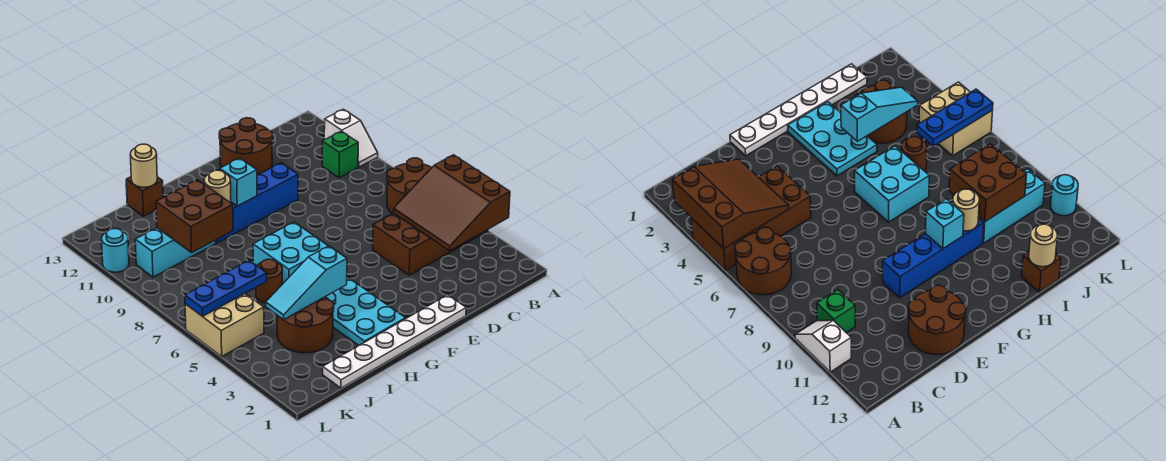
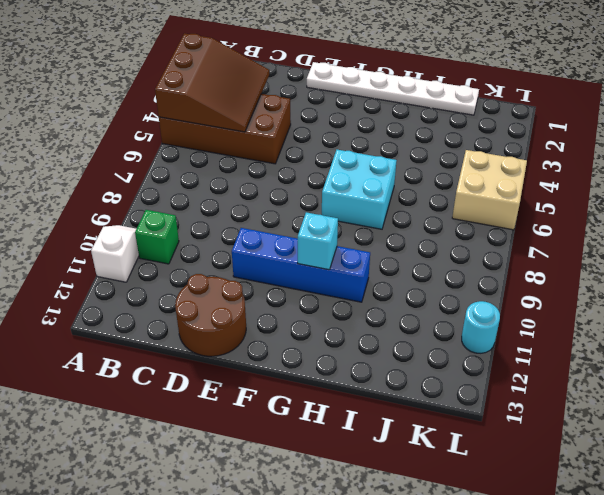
none -> brown round brick A6:B7 level 1
none -> cyan plate G2:H4 level 1
none -> brown round brick I3:J4 level 1

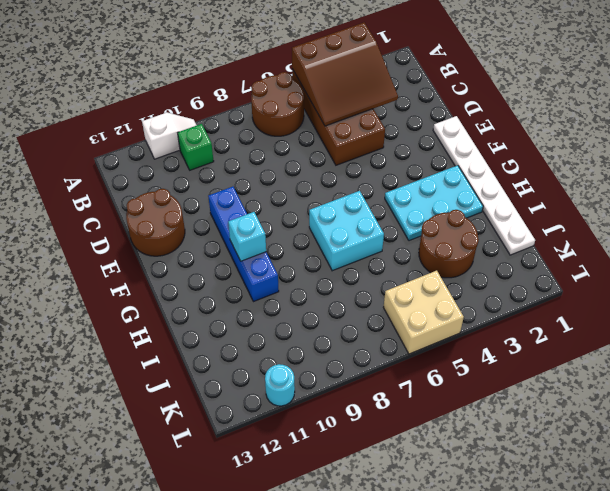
none -> brown round brick I6 level 1
none -> cyan brick I10:K10 level 1
none -> brown brick I13 level 1

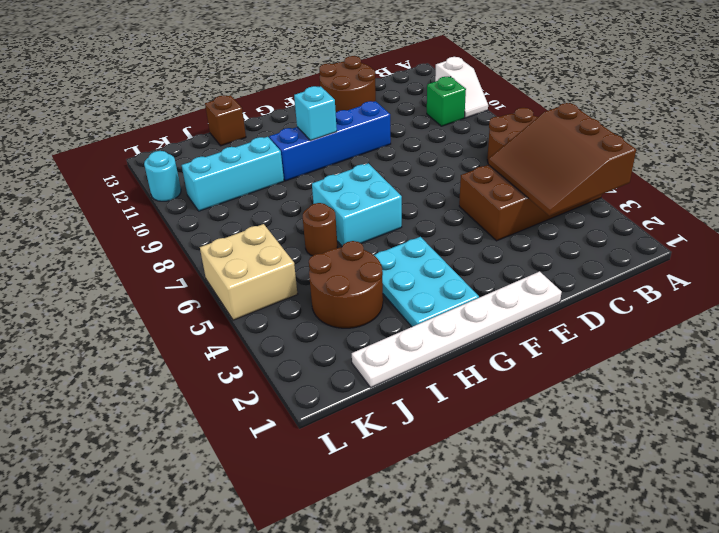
none -> cyan slope H4:J4 level 2 top H
none -> tan round brick H10 level 2
none -> brown brick I9:J10 level 2

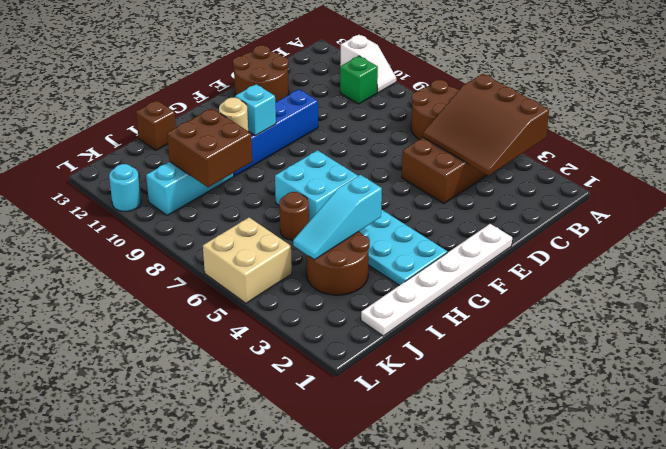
none -> tan round brick I13 level 2
none -> blue plate J6:L6 level 2

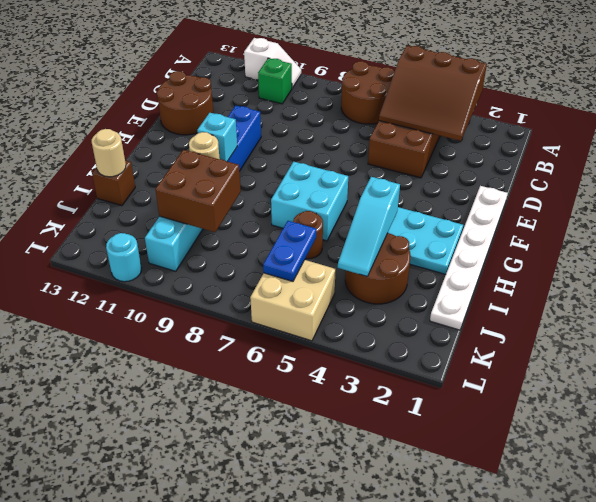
blue plate J6:K6 level 2 -> blue plate J6:L6 level 2

